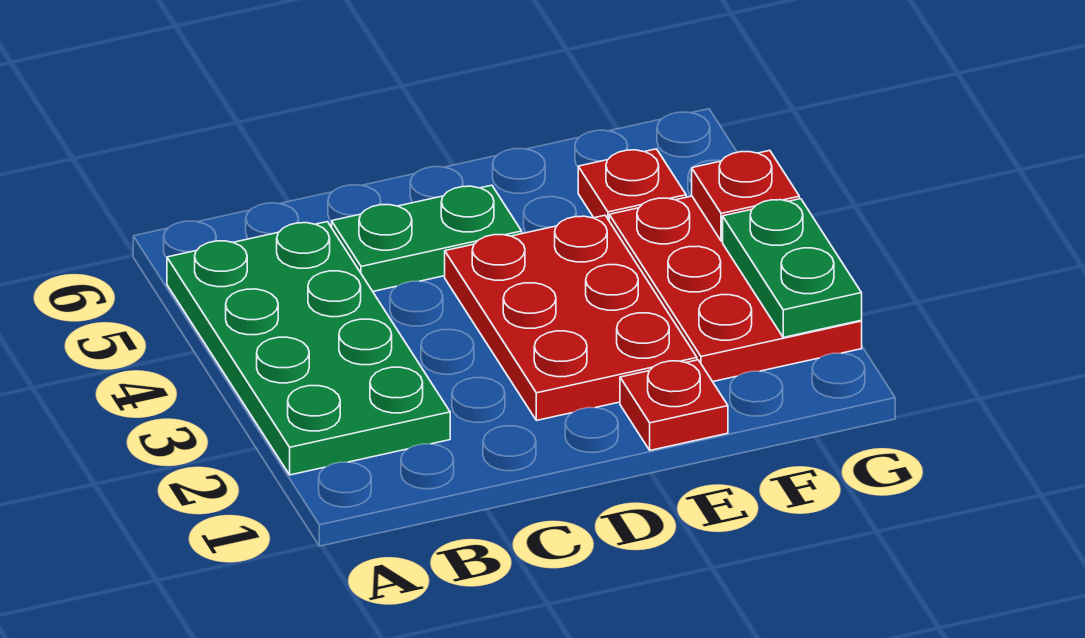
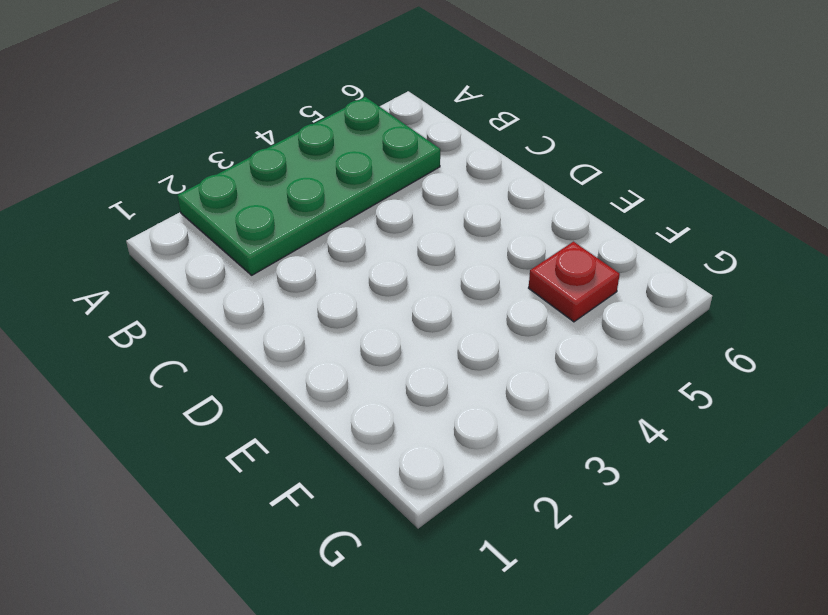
none -> green plate C5:D5 level 1
none -> red plate D2:E4 level 1

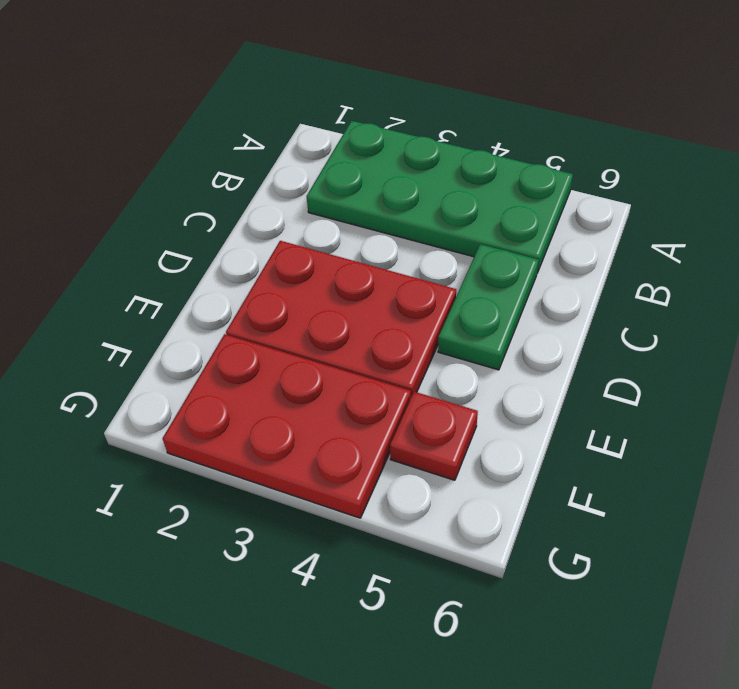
none -> red plate E1 level 1
none -> green plate G2:G3 level 2

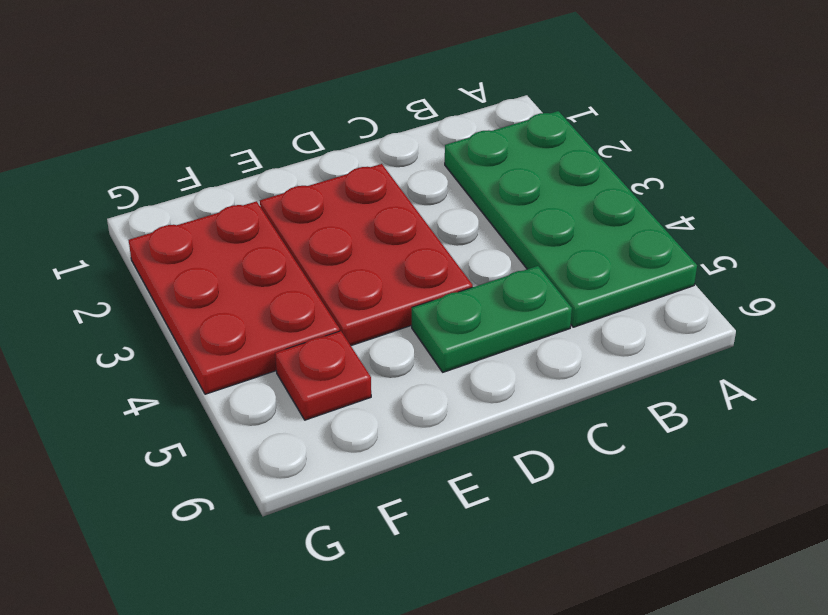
none -> red plate E1 level 1
none -> green plate G2:G3 level 2

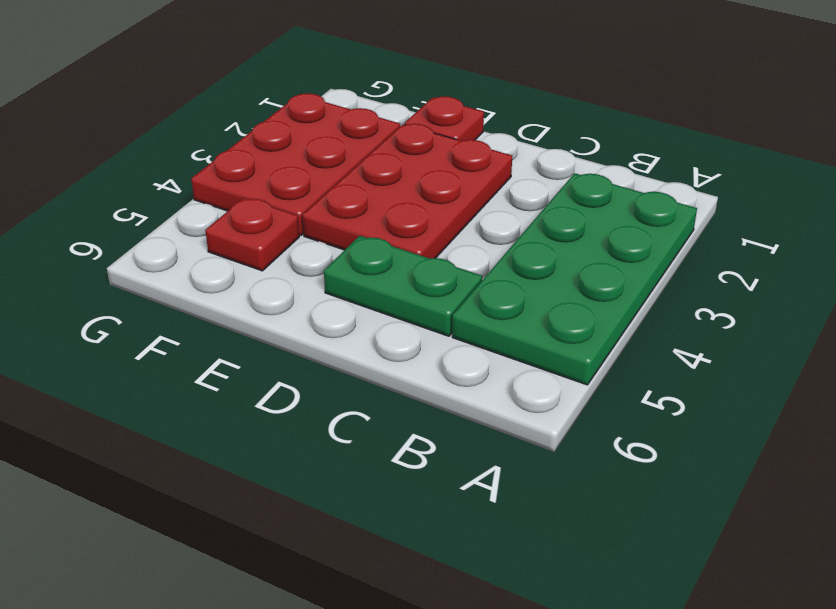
none -> green plate G2:G3 level 2
none -> red plate G4 level 2

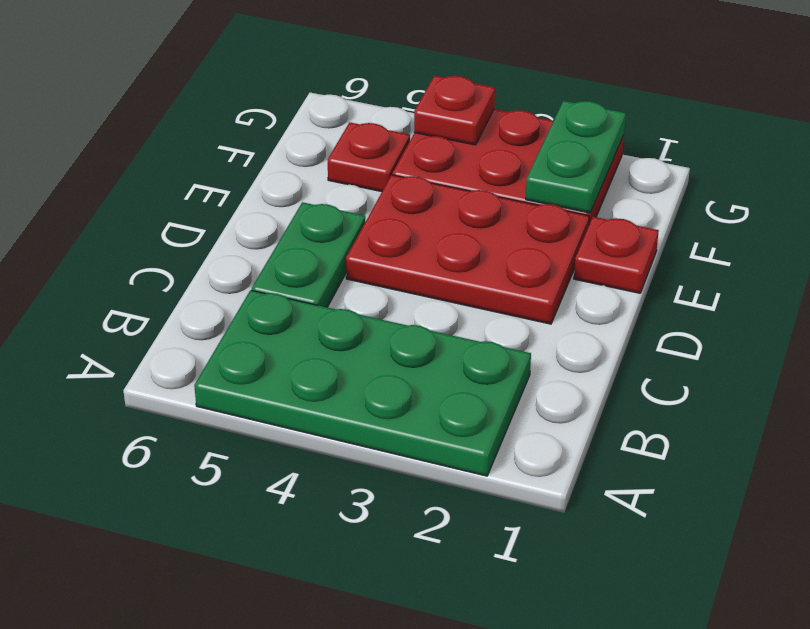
green plate F2:G2 level 2 -> green plate G2:G3 level 2

